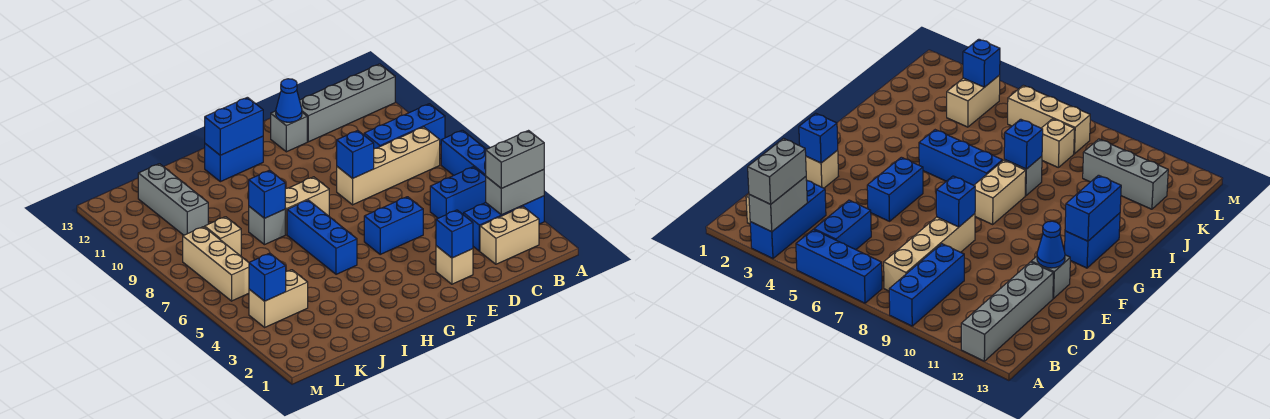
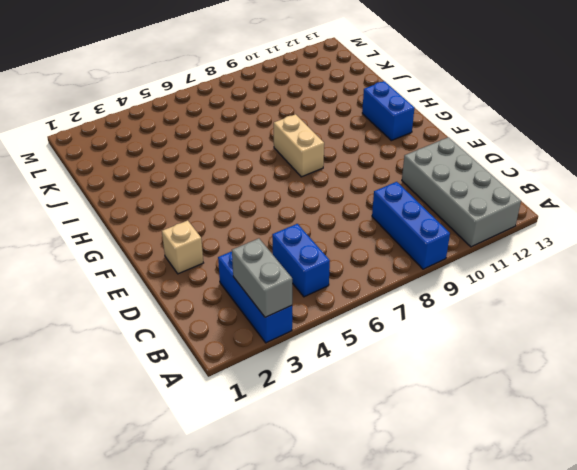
grey brick A11:D12 level 1 -> grey brick A12:D12 level 1
none -> blue brick A5:A7 level 1
none -> tan brick B2:C2 level 1
none -> tan brick B8:E8 level 1

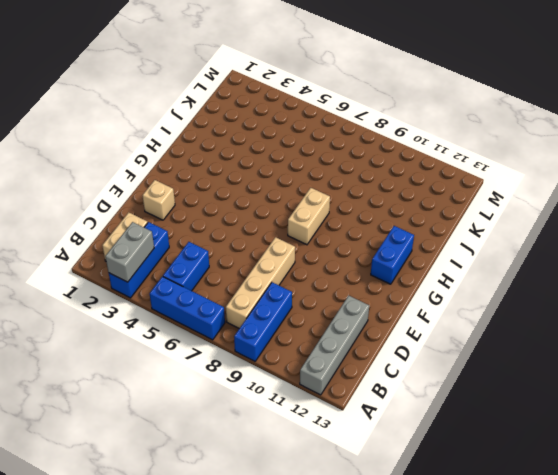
none -> blue brick E5:F5 level 1
none -> grey brick E12 level 1
none -> blue brick H5:H7 level 1

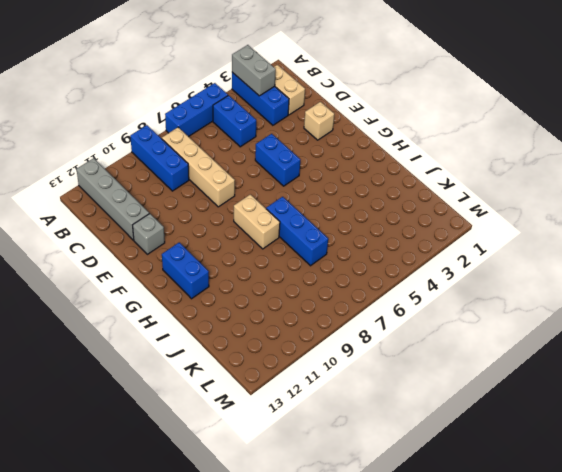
blue brick H7:J7 level 1 -> blue brick H5:H7 level 1
none -> grey brick I8 level 1
none -> tan brick K4:L4 level 1
none -> tan brick K8 level 1

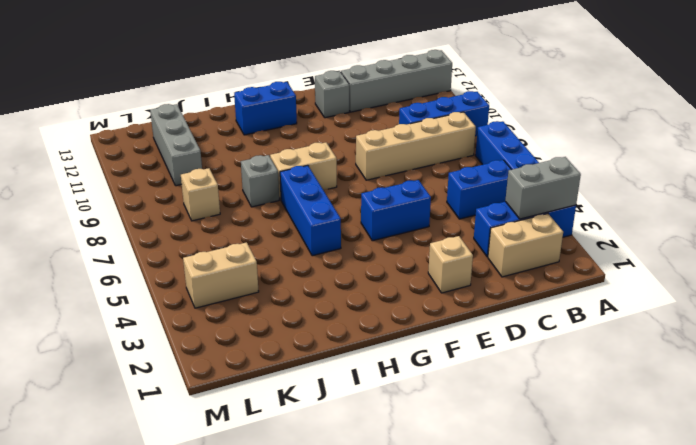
none -> tan brick L6:L8 level 1
none -> blue brick E2 level 2
none -> blue brick E8 level 2

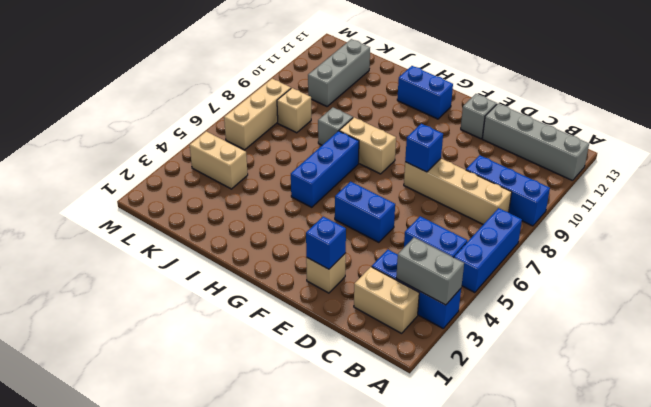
none -> blue cone E12 level 2
none -> blue brick G12:H12 level 2
none -> blue brick I8 level 2

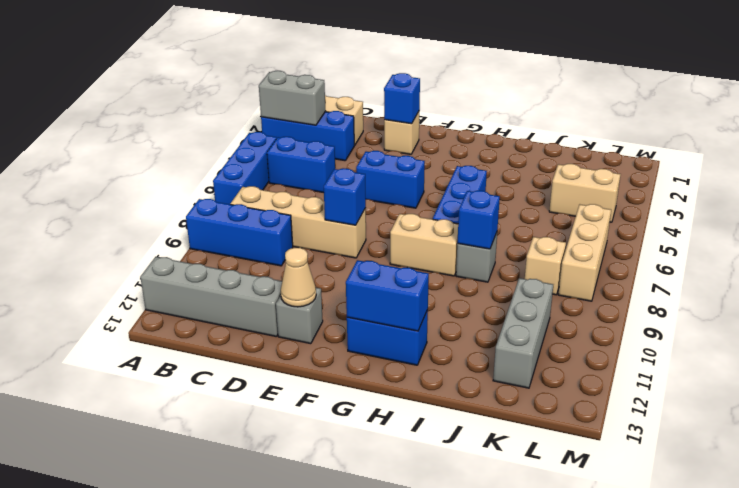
tan cone E12 level 2 -> blue cone E12 level 2
none -> blue brick L4 level 2
none -> grey brick A3:B3 level 3

